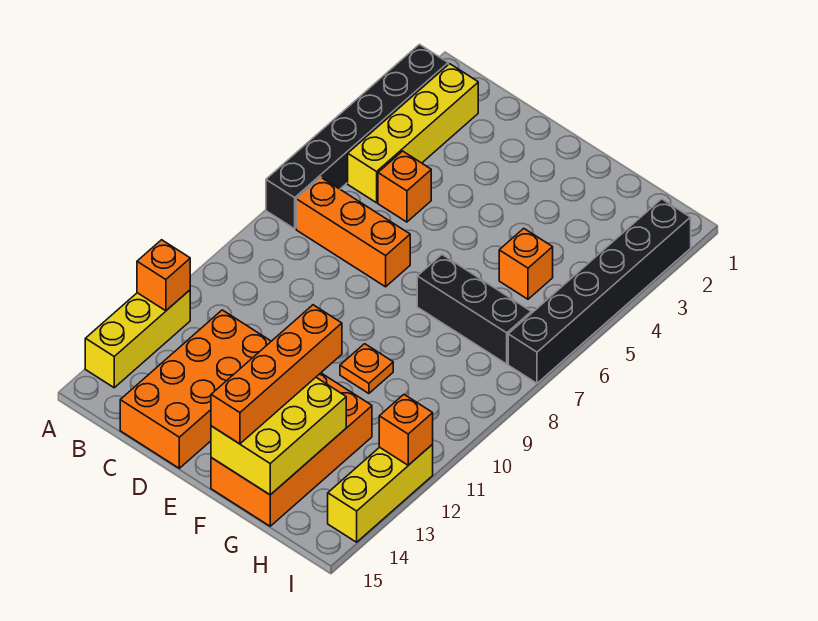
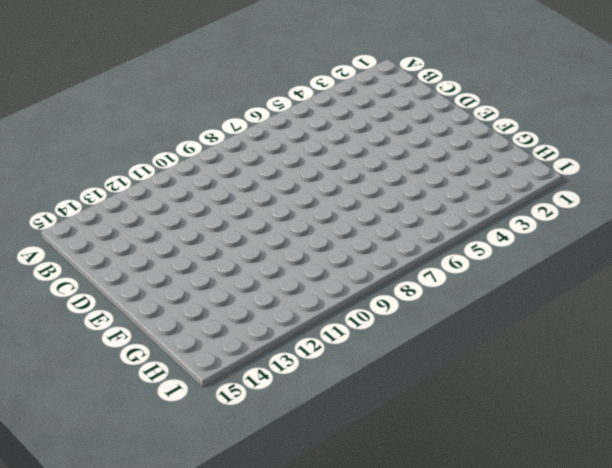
none -> black brick A2:A7 level 1
none -> yellow brick A12:A14 level 1
none -> yellow brick B2:B5 level 1

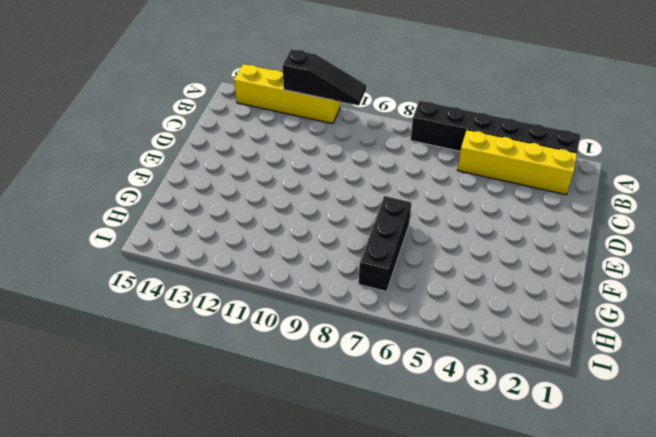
black slope A10:A12 level 2 top 12 -> orange brick A12 level 2
yellow brick A11:A14 level 1 -> yellow brick A12:A14 level 1
none -> orange brick B7:D7 level 1
none -> orange brick C5 level 1
none -> orange brick C12:D15 level 1

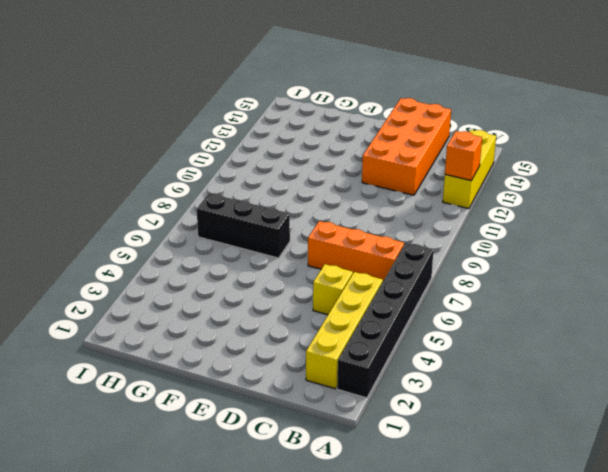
yellow brick C5 level 1 -> orange brick C5 level 1
none -> orange plate F10 level 1
none -> orange brick F12:G15 level 1
none -> orange brick G5 level 1

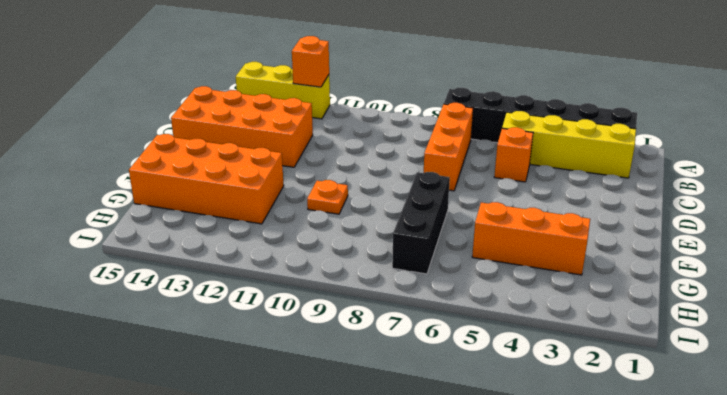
orange brick G3:G5 level 1 -> orange brick G5 level 1
none -> black brick I2:I7 level 1
none -> yellow brick I12:I14 level 1
none -> yellow brick F13:G15 level 2

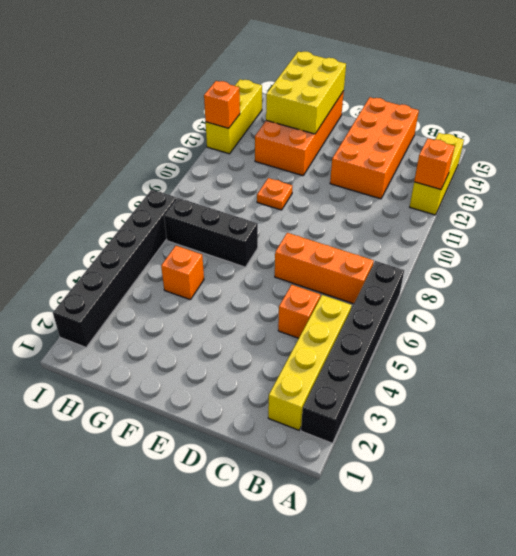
none -> orange brick F12:F15 level 3

